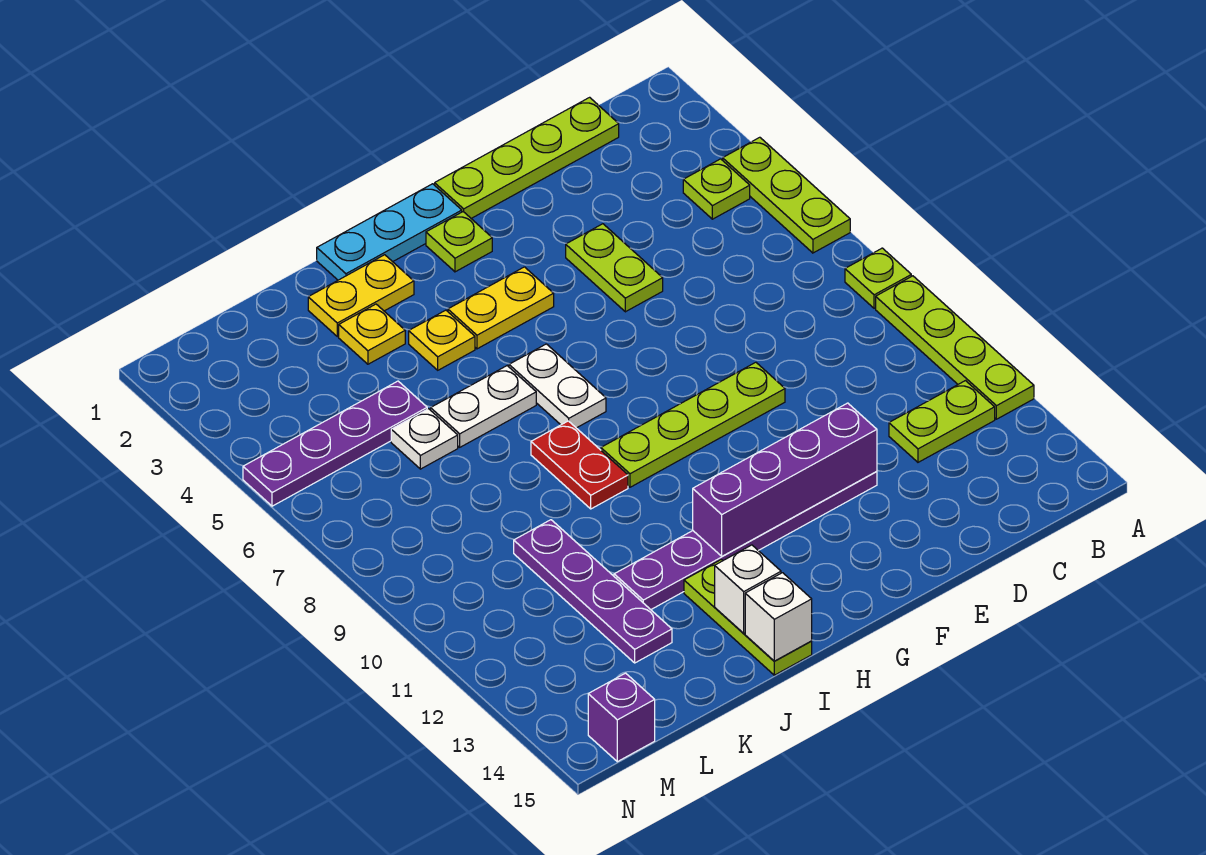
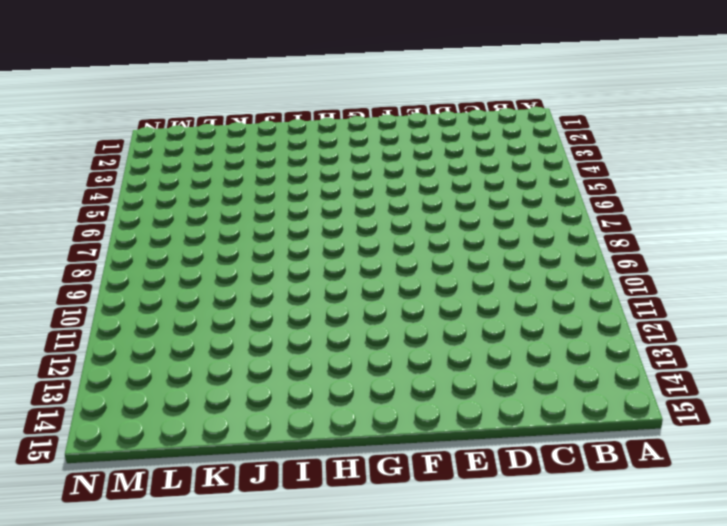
none -> lime plate A4:A6 level 1
none -> lime plate A8 level 1
none -> lime plate A9:A12 level 1

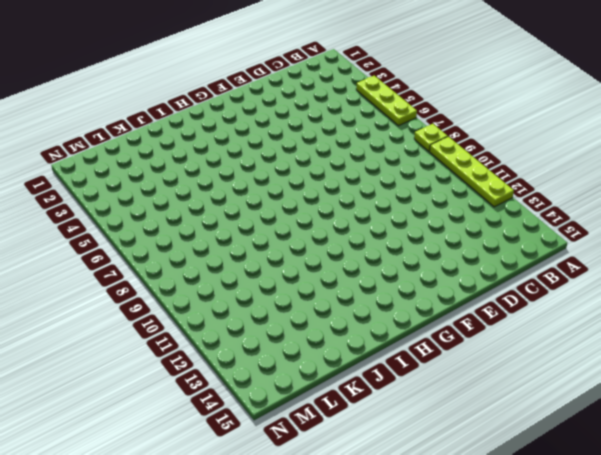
none -> lime plate B4 level 1
none -> lime plate B12:C12 level 1
none -> lime plate C1:F1 level 1

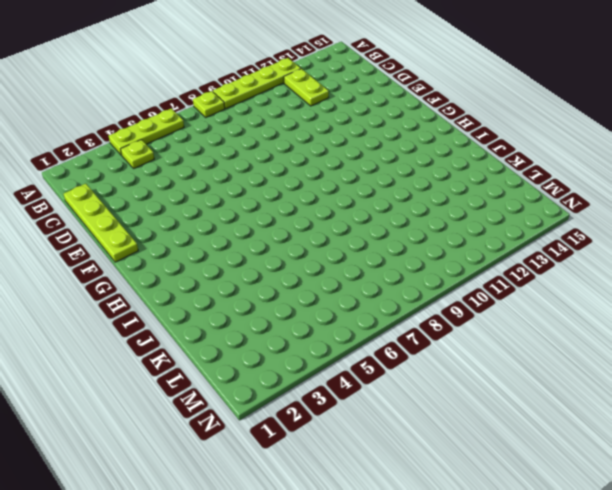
none -> lime plate E4:E5 level 1
none -> lime plate E9:H9 level 1
none -> purple plate E12:J12 level 1

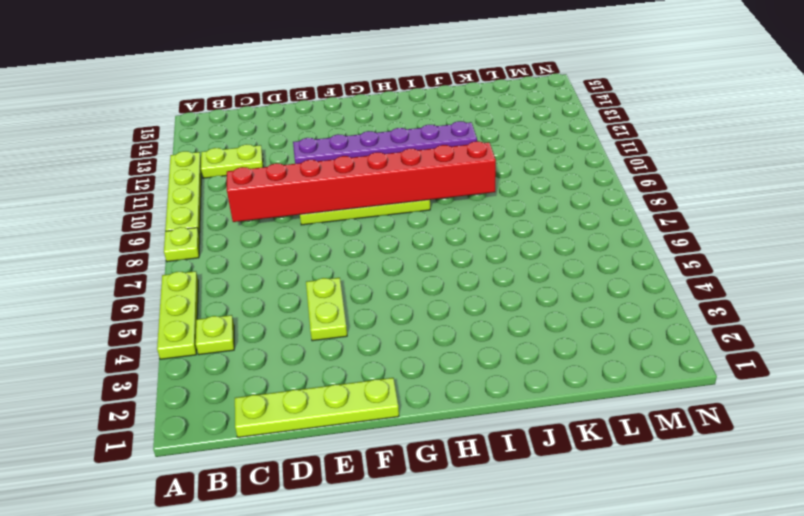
red brick C9:J9 level 2 -> none
none -> cyan plate G1:I1 level 1
none -> lime plate G2 level 1
none -> yellow plate G4:H4 level 1

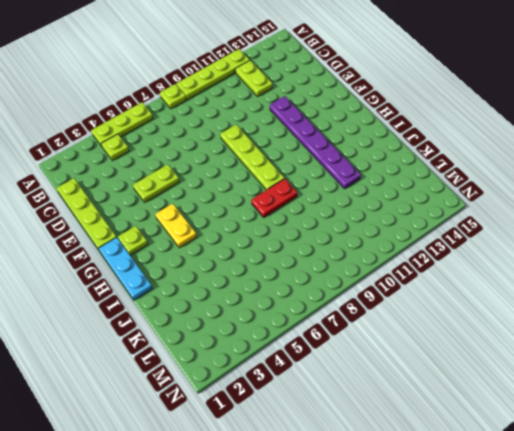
none -> white plate H6:H7 level 1
none -> yellow plate I2:J2 level 1
none -> yellow plate I4 level 1

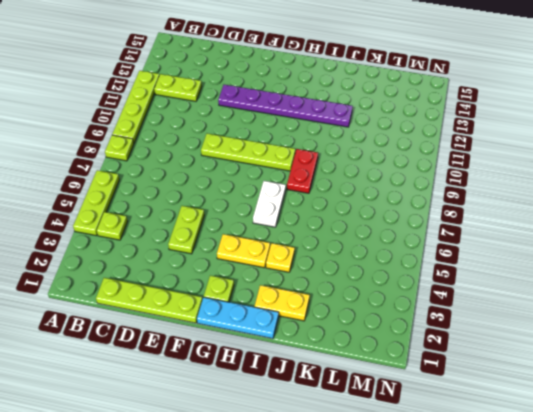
none -> white plate I6:J6 level 1
none -> lime plate I13:I15 level 1
none -> yellow plate J3 level 1

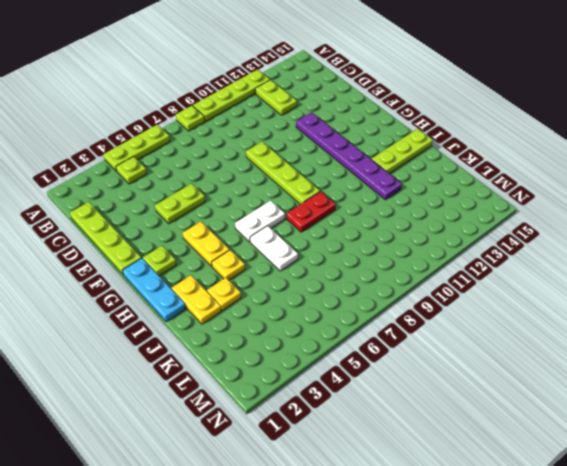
none -> purple plate K5:N5 level 1
none -> white plate K6 level 1
none -> purple plate K10:K13 level 1

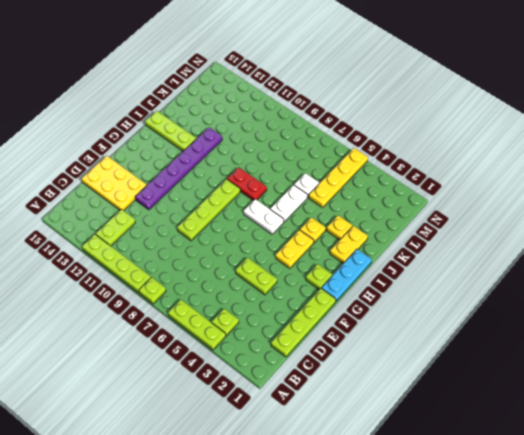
yellow plate D13:E15 level 1 -> none
yellow plate K5:N5 level 1 -> purple plate K5:N5 level 1
none -> purple plate K10:K13 level 1
none -> purple brick M15 level 1
none -> purple brick E12:H12 level 2

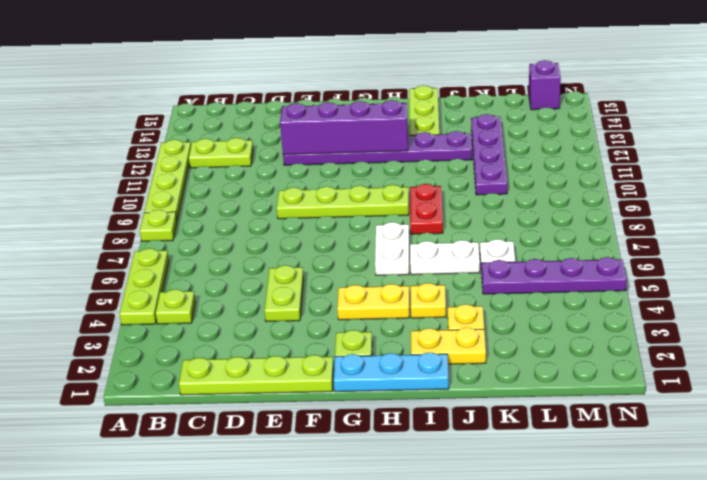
none -> white brick I14 level 2
none -> white brick I15 level 2

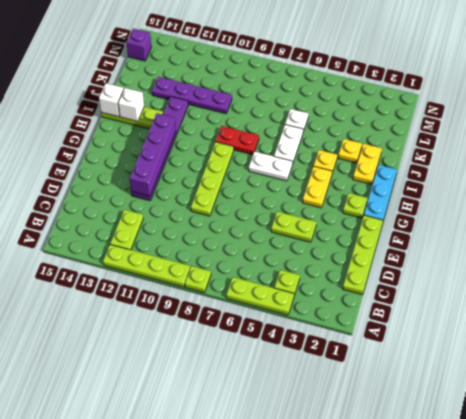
none -> purple plate K5:N5 level 1

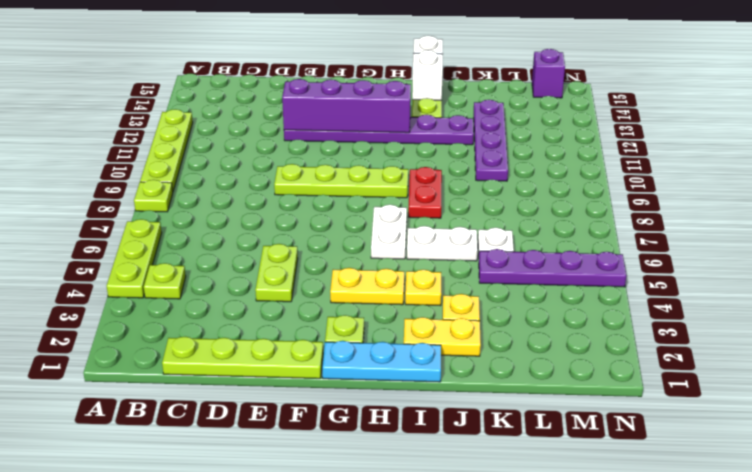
none -> lime plate B12:C12 level 1

